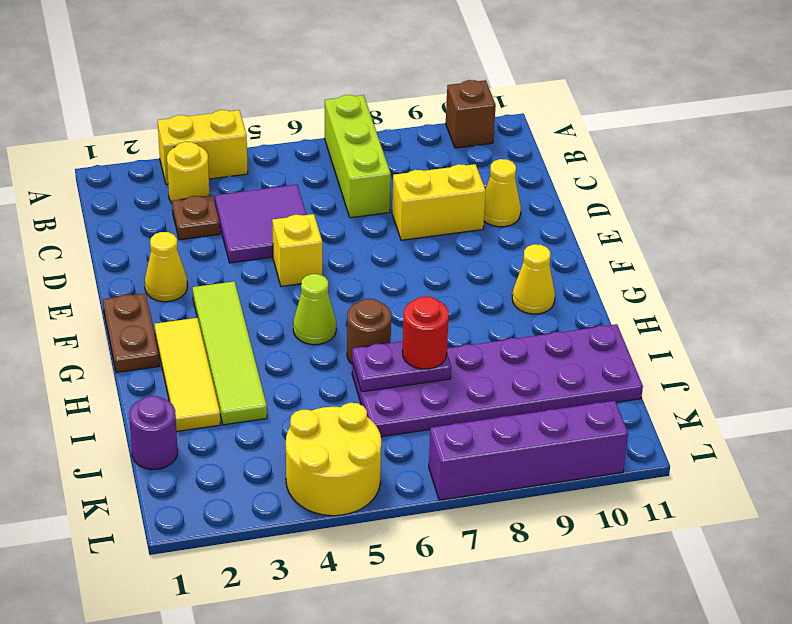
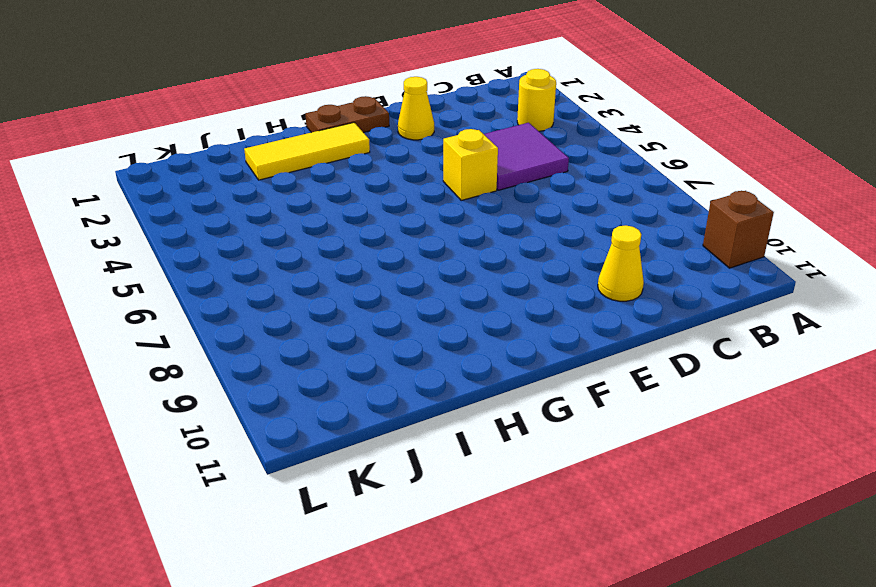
none -> yellow brick A3:A4 level 1
none -> lime brick A7:C7 level 1
none -> brown plate C3 level 1

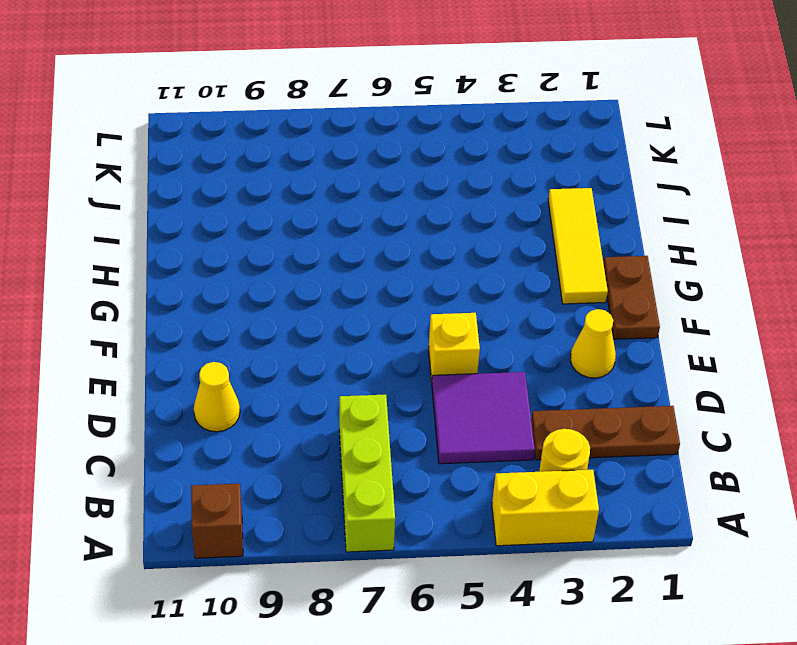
brown plate C1:C3 level 1 -> brown plate C3 level 1
none -> yellow brick D8:D9 level 1
none -> lime tile F3:I3 level 1
none -> lime cone G5 level 1

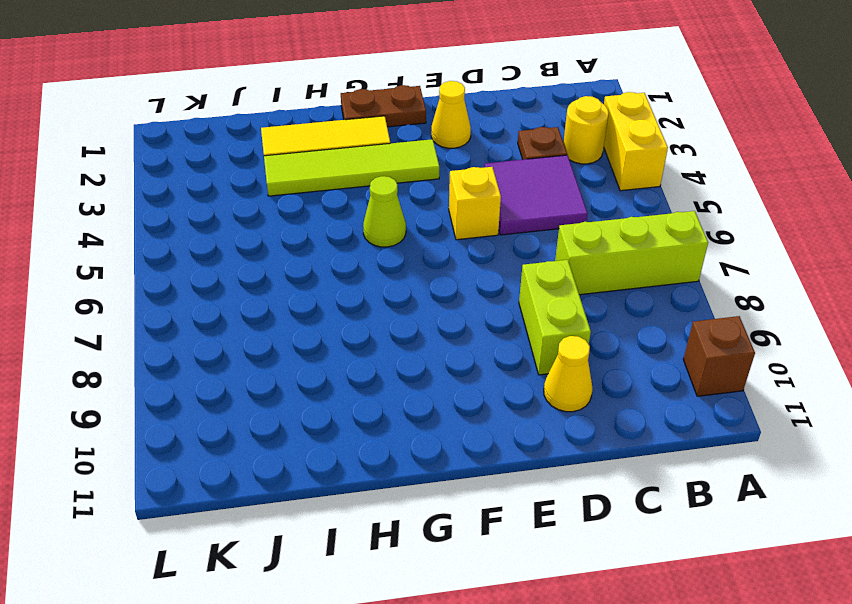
lime brick D8:D9 level 1 -> yellow brick D8:D9 level 1
none -> yellow cone G10 level 1
none -> brown round brick H6 level 1
none -> purple plate I6:J11 level 1

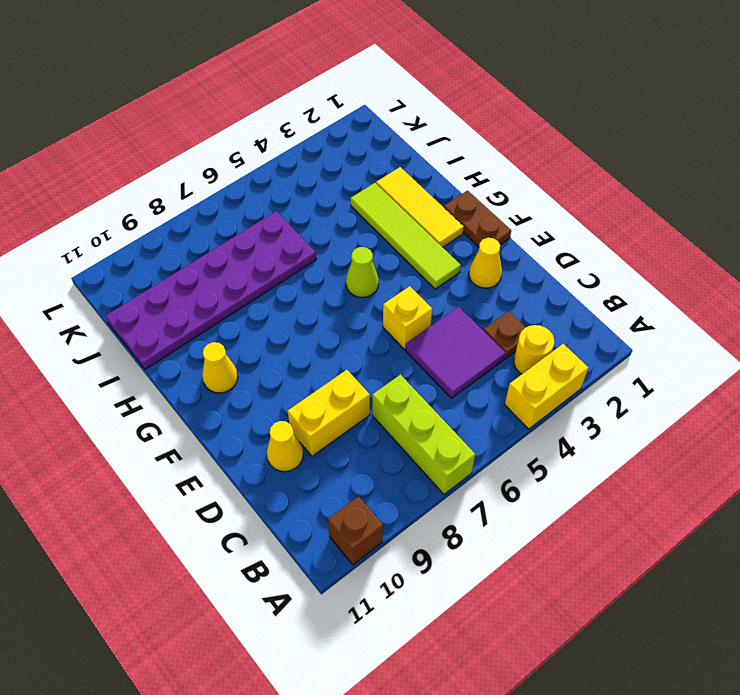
none -> brown round brick H6 level 1
none -> purple round brick J1 level 1
none -> yellow round brick K4:L5 level 1

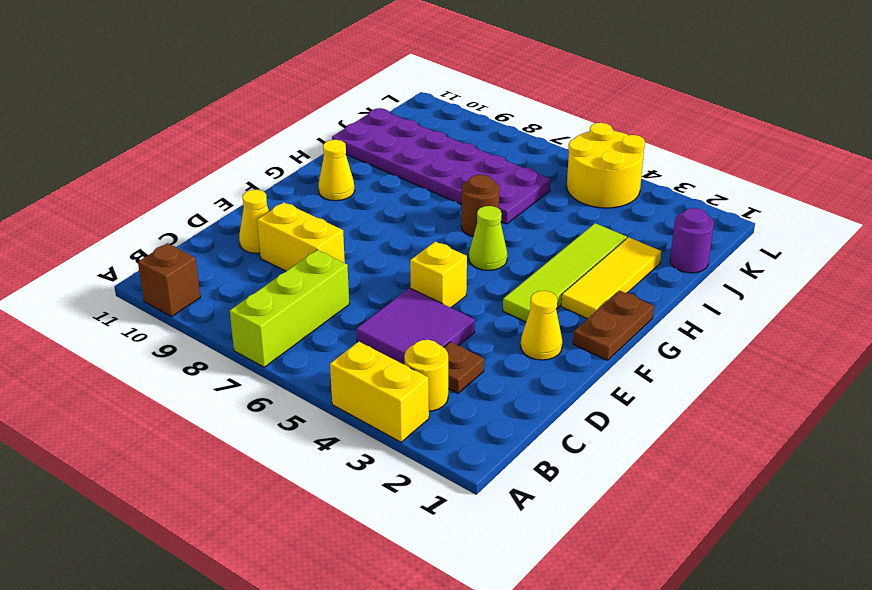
none -> purple brick L7:L10 level 1
none -> purple plate I6:I7 level 2
none -> red round brick I7 level 3

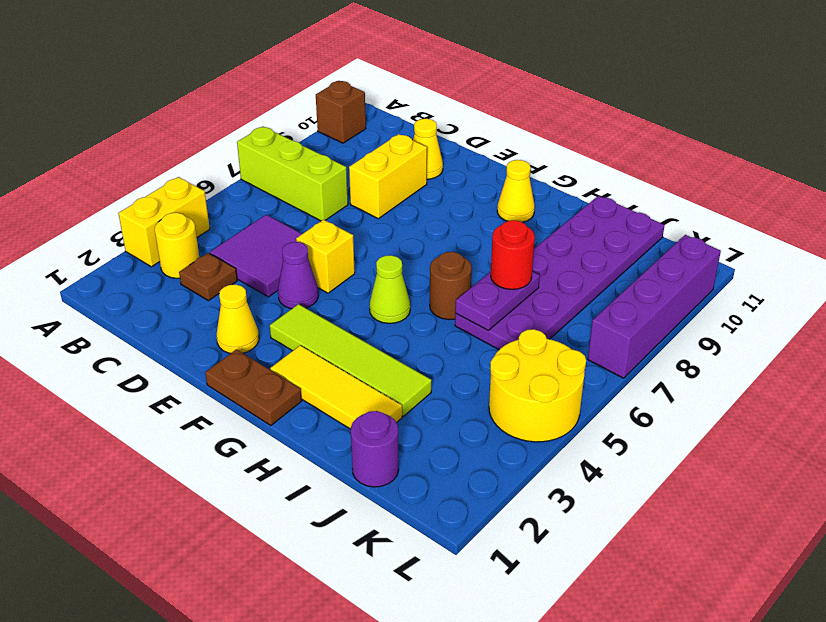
purple cone E4 level 1 -> none

